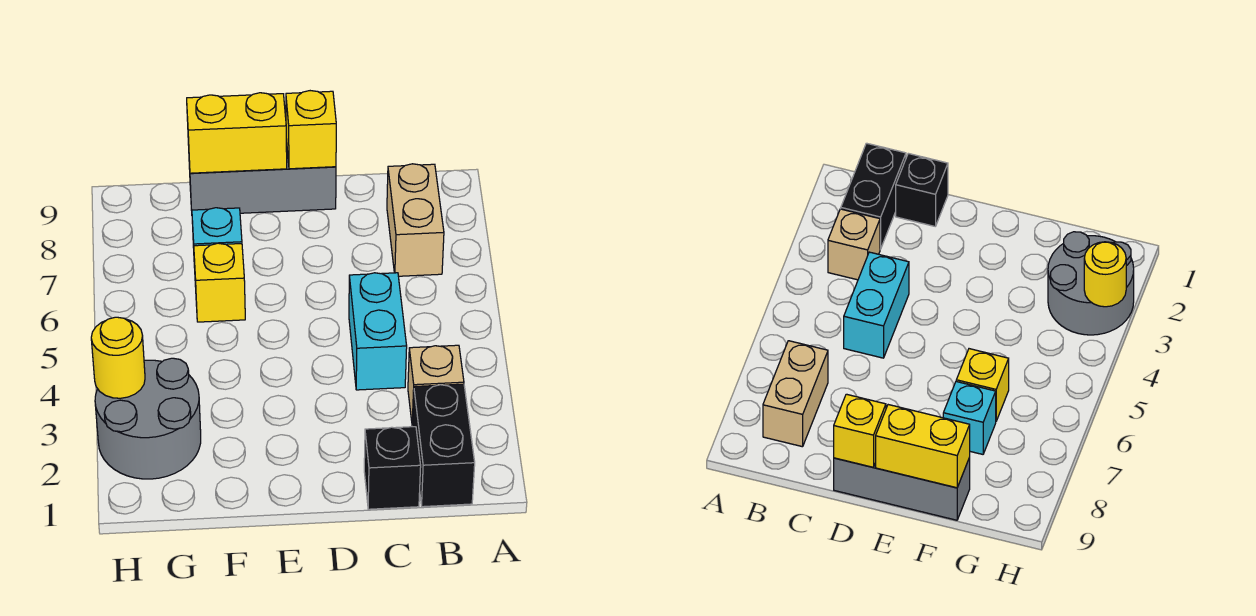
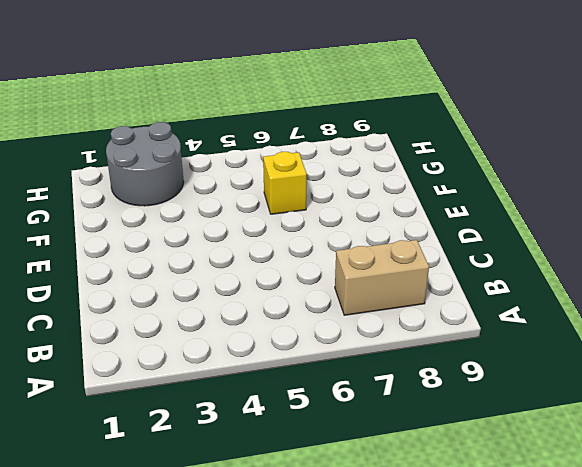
none -> black brick B1:B2 level 1
none -> tan brick B3 level 1
none -> black brick C1 level 1

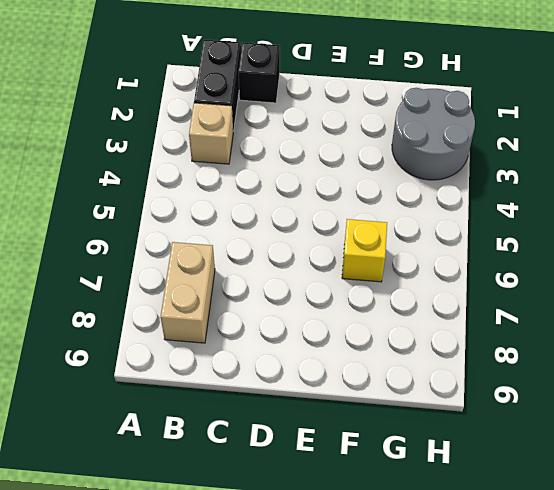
none -> cyan brick C4:C5 level 1
none -> grey brick D9:F9 level 1
none -> cyan brick F7 level 1

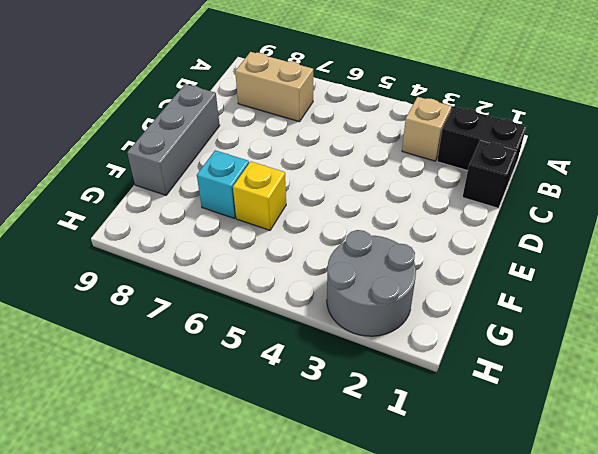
none -> cyan brick C4:C5 level 1
none -> yellow brick D9 level 2
none -> yellow brick E9:F9 level 2

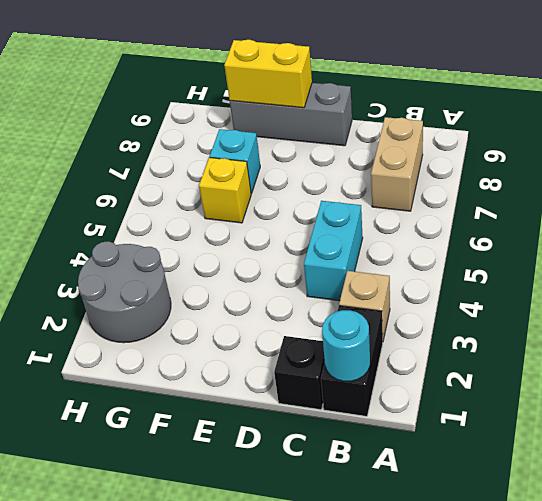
cyan round brick B1 level 2 -> none
none -> yellow brick D9 level 2
none -> yellow round brick H3 level 2

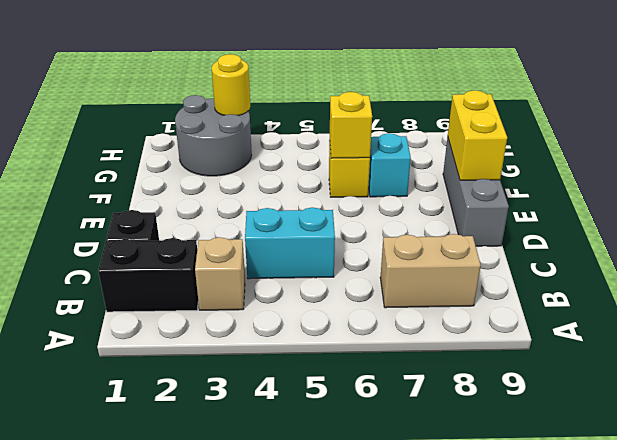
yellow brick F6 level 2 -> yellow brick D9 level 2

